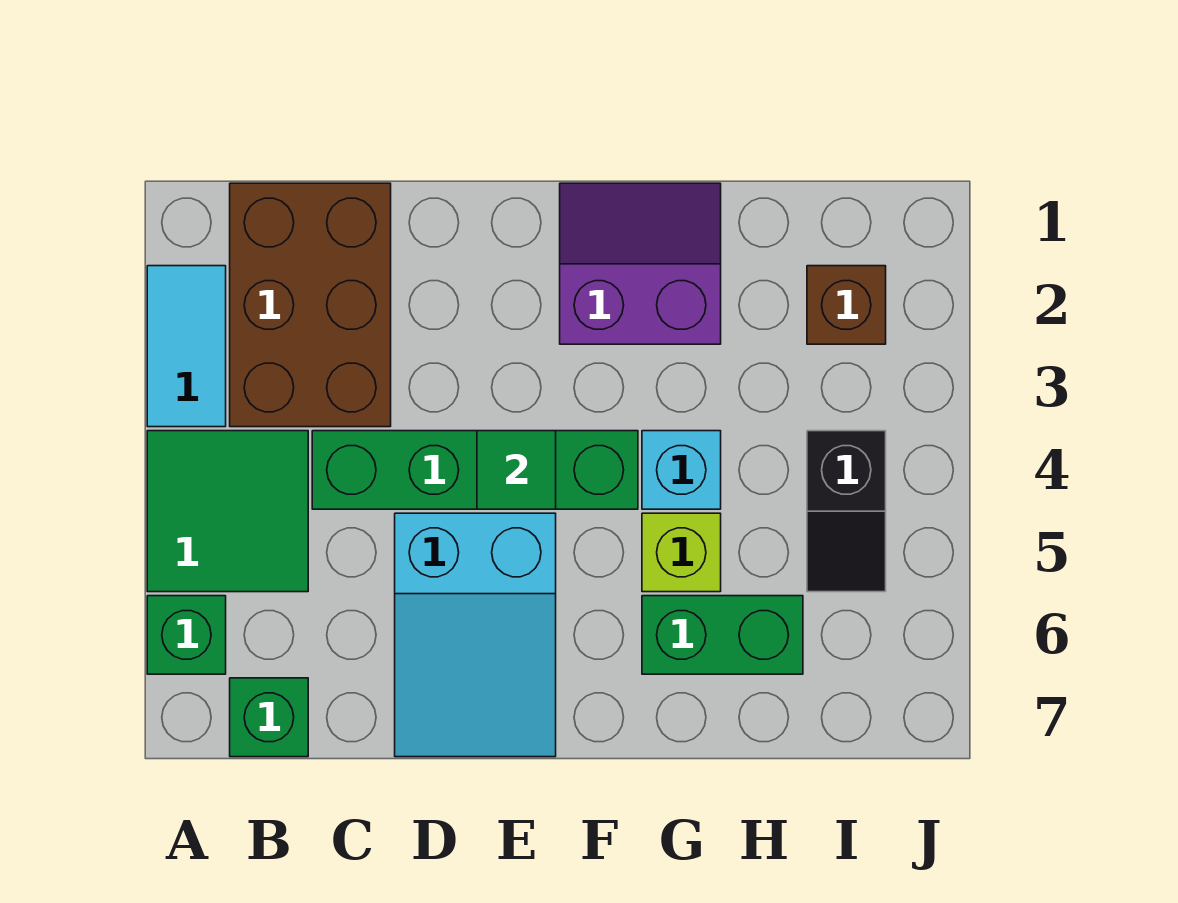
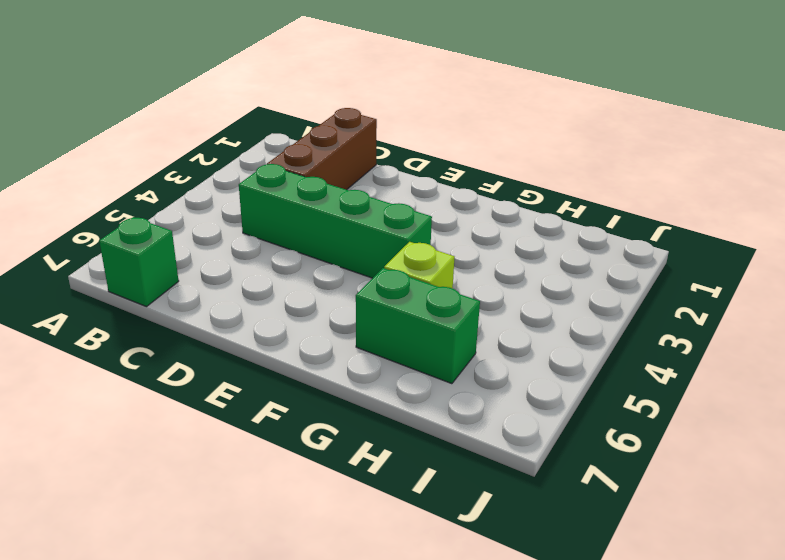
brown brick C1:C3 level 1 -> brown brick B1:C3 level 1
none -> cyan tile A2:A3 level 1
none -> green tile A4:B5 level 1
none -> green brick A6 level 1

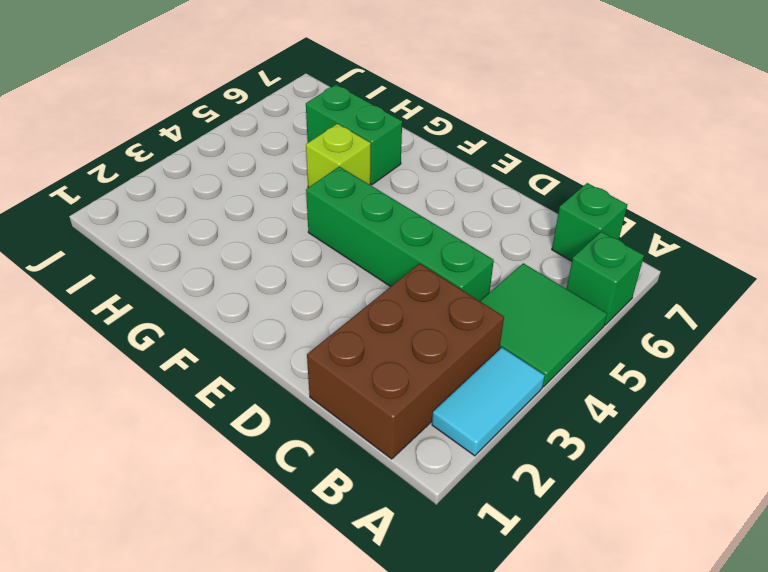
none -> cyan slope D5:E7 level 1 top 5
none -> purple slope F1:G2 level 1 top 2
none -> cyan brick G4 level 1

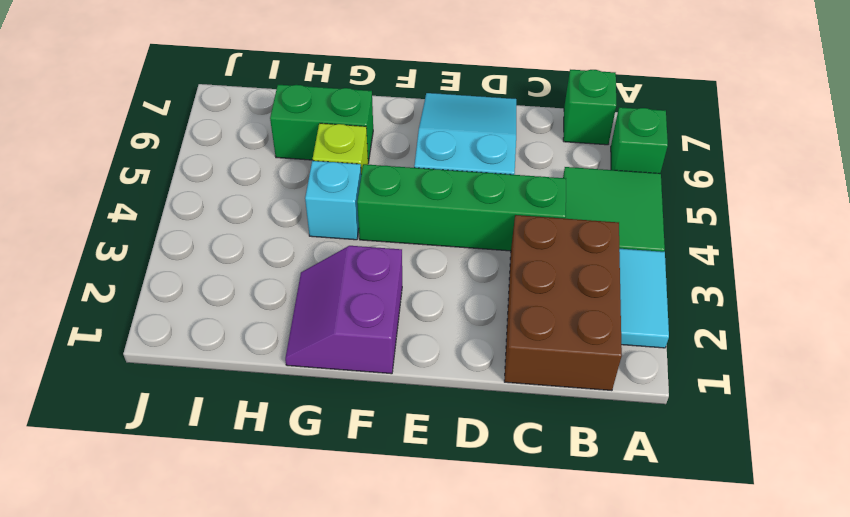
purple slope F1:G2 level 1 top F -> purple slope F1:G2 level 1 top 2
none -> brown brick I2 level 1
none -> black slope I4:I5 level 1 top 4
none -> green tile E4 level 2

